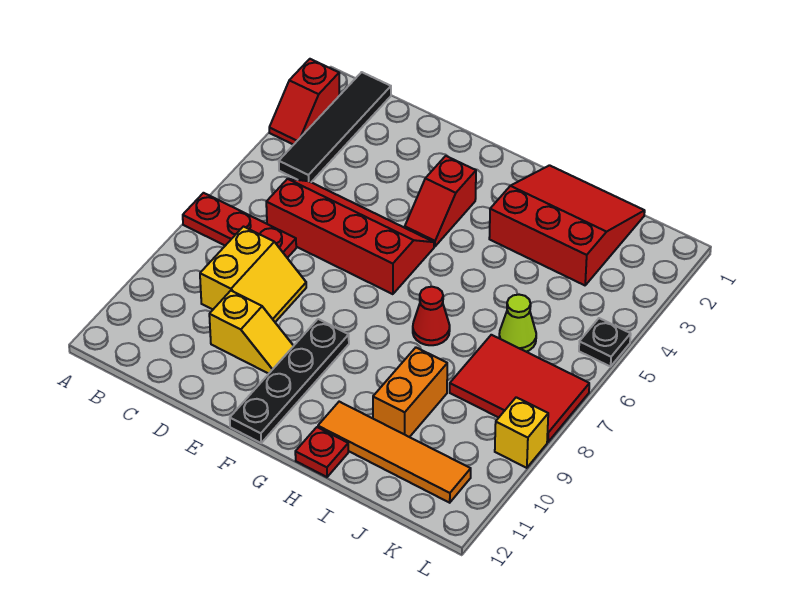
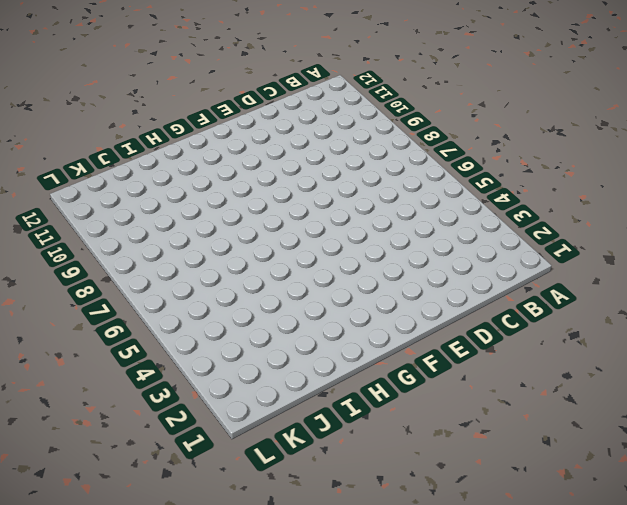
none -> red slope A2:A3 level 1 top 2
none -> red plate A7:C7 level 1
none -> black tile B1:B4 level 1

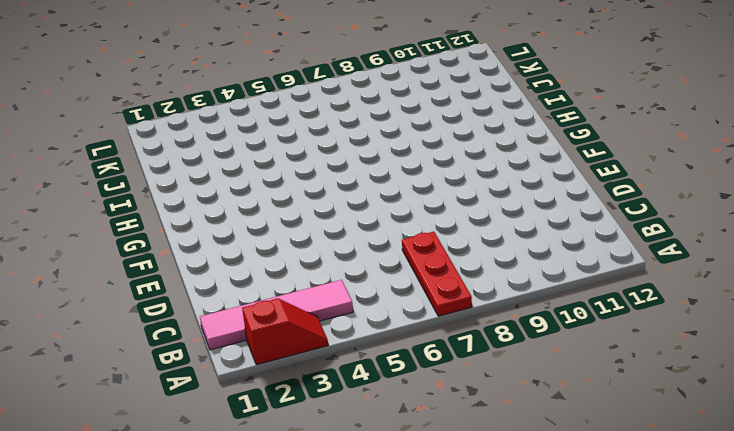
pink tile B1:B4 level 1 -> black tile B1:B4 level 1
none -> red slope C5:F6 level 1 top 6
none -> yellow slope C8:D9 level 1 top C
none -> yellow slope D10:E10 level 1 top D

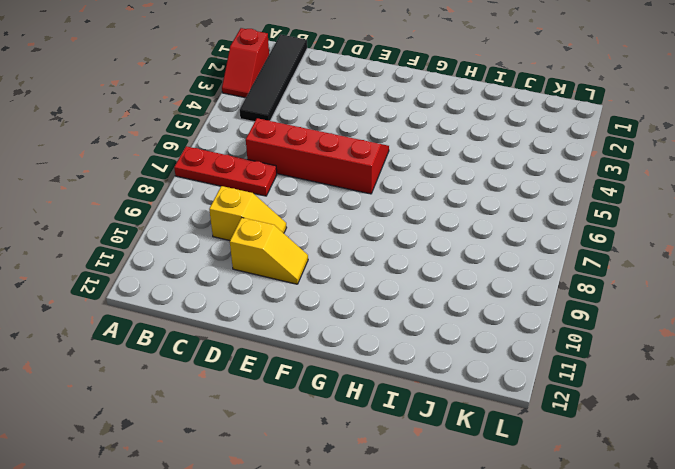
yellow slope C9:D9 level 1 top C -> yellow slope C8:D9 level 1 top C
none -> red slope F3:F4 level 1 top 3
none -> black plate F9:F12 level 1
none -> red slope H1:J3 level 1 top 3

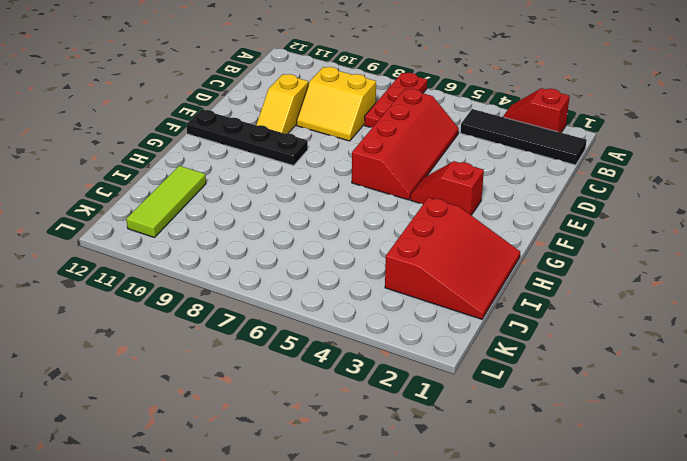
lime tile I11:K11 level 1 -> orange tile H11:K11 level 1
none -> red cone H7 level 1
none -> red plate H12 level 1
none -> orange brick I9:I10 level 1

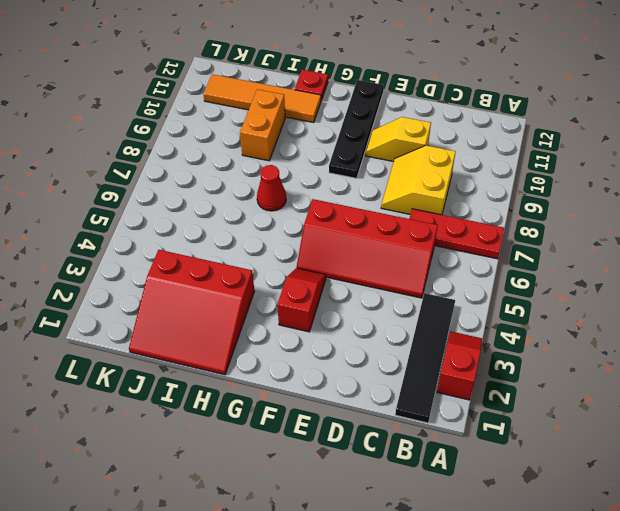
none -> lime cone J6 level 1
none -> red tile J7:L8 level 1
none -> black plate L5 level 1

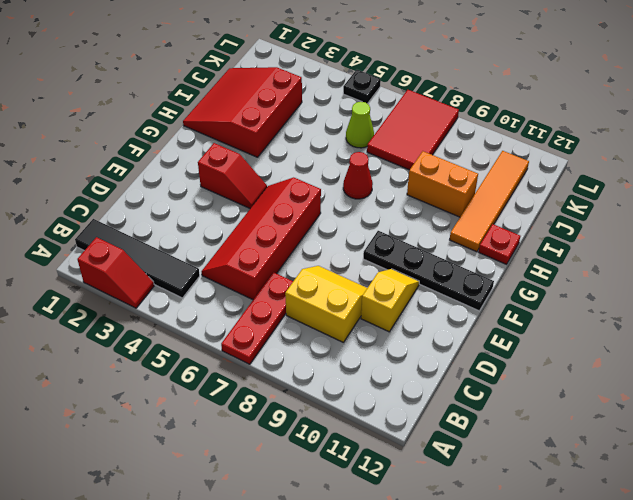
none -> yellow brick L9 level 1

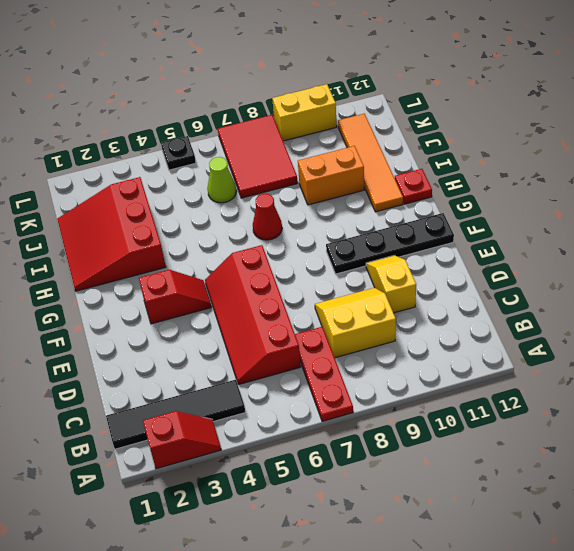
yellow brick L9:L10 level 1 -> yellow brick L9 level 1

